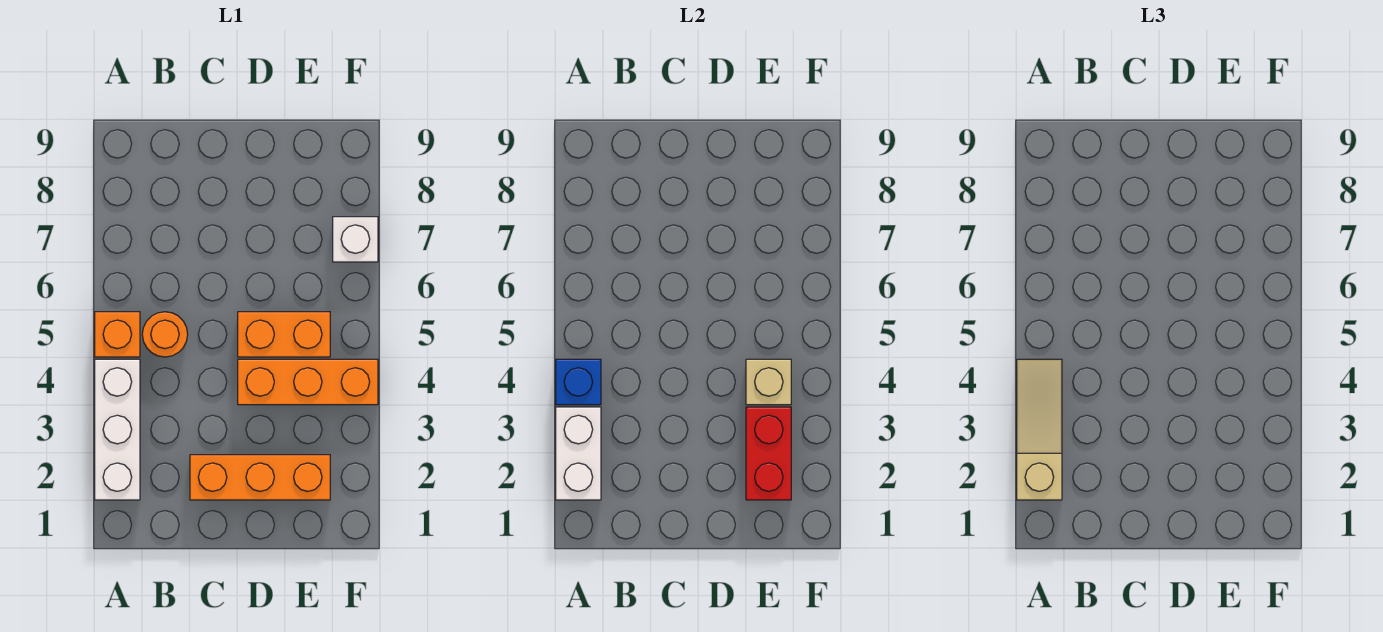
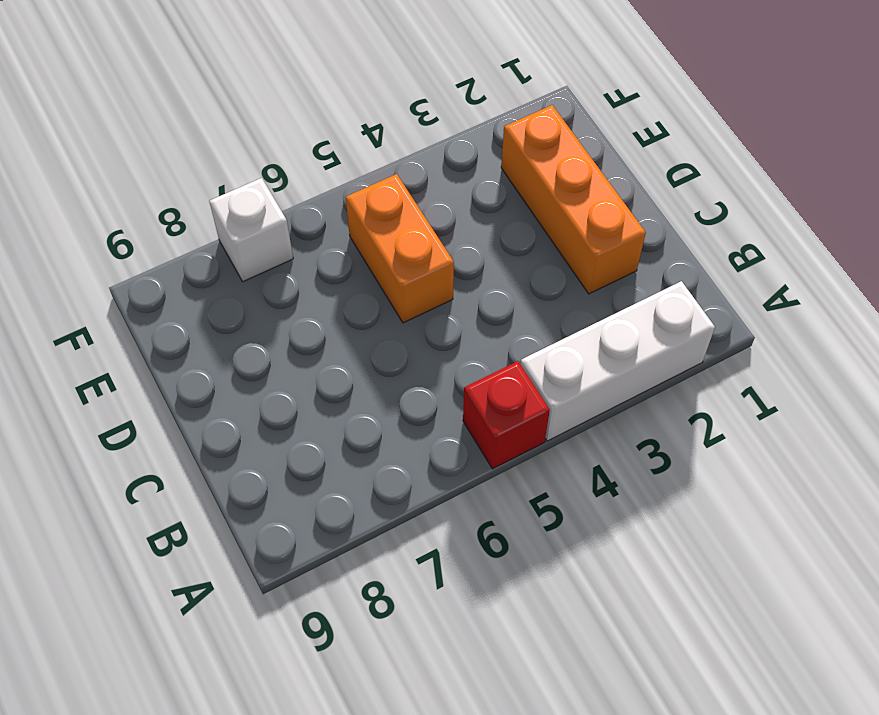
red brick A5 level 1 -> orange brick A5 level 1
none -> orange round brick B5 level 1
none -> orange brick D4:F4 level 1
none -> white brick A2:A3 level 2

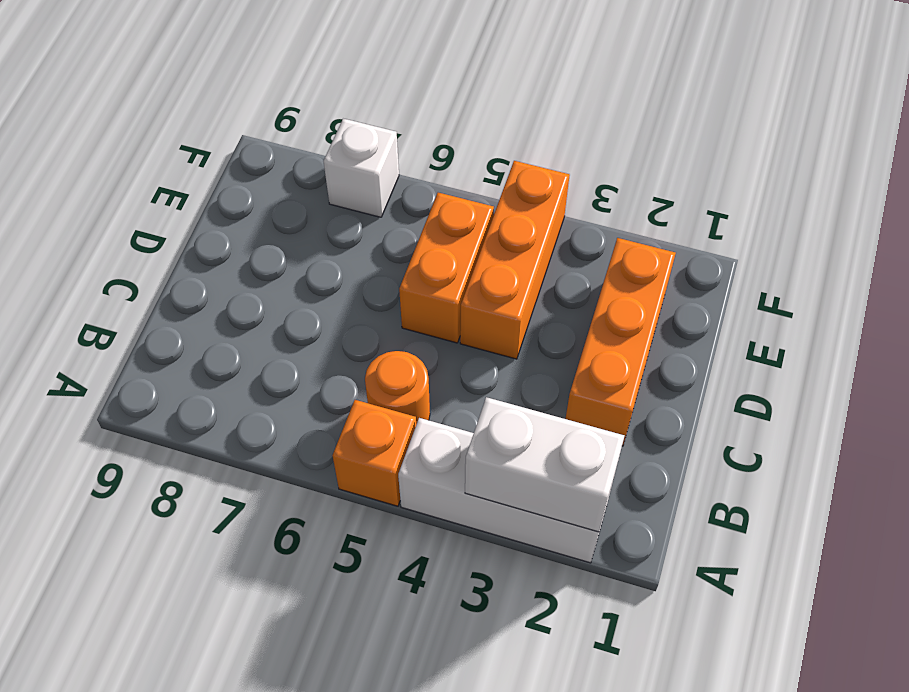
none -> blue brick A4 level 2
none -> red brick E2:E3 level 2
none -> tan brick E4 level 2

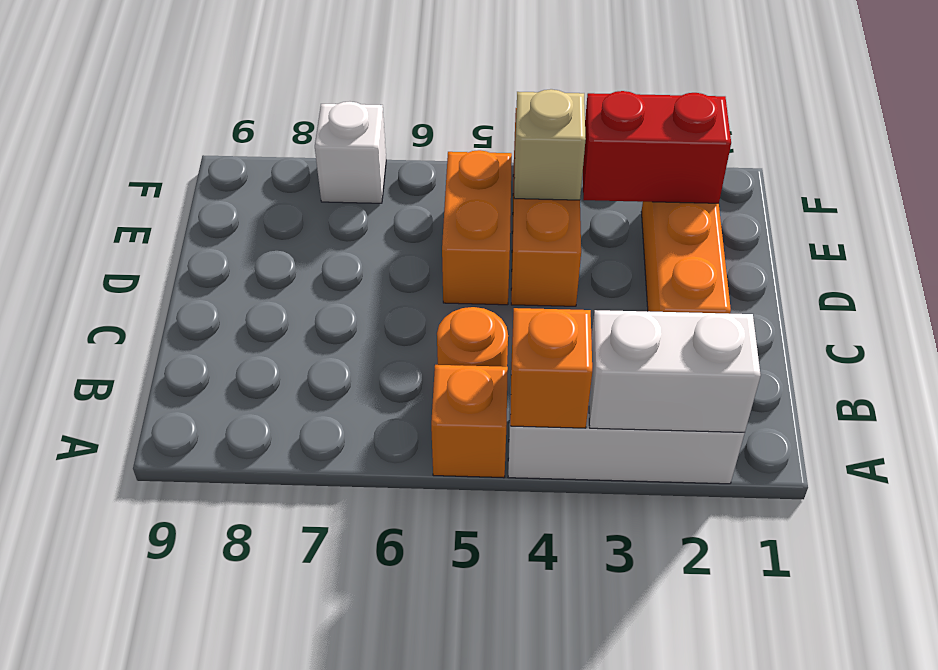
orange brick A4 level 2 -> blue brick A4 level 2
none -> tan slope A2:A4 level 3 top 2

